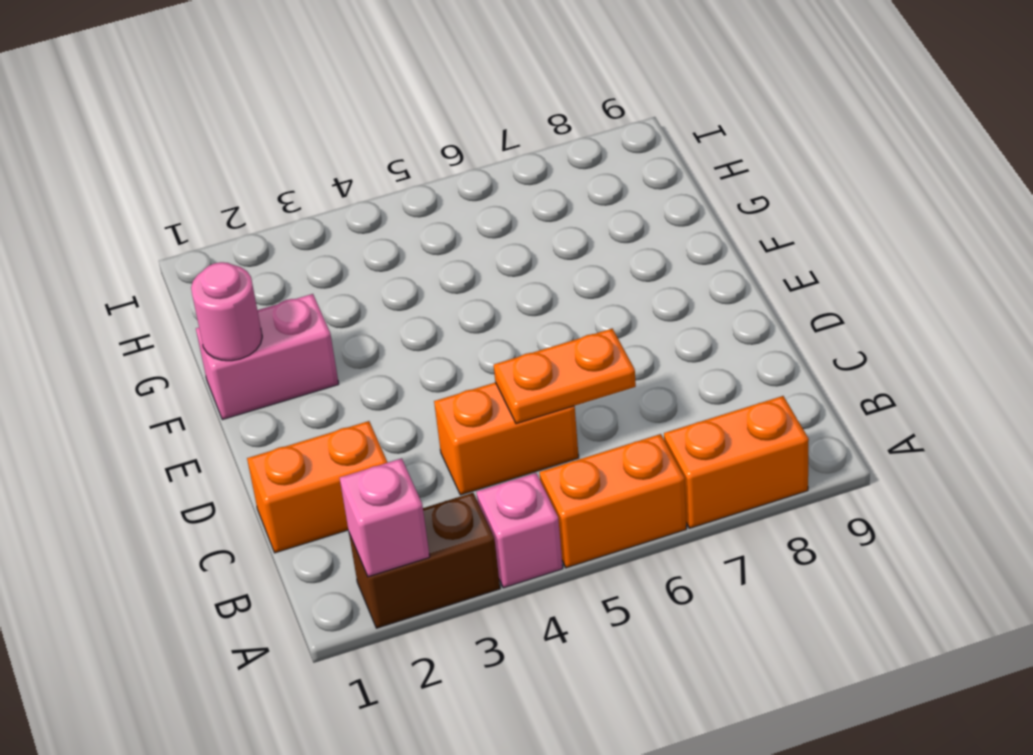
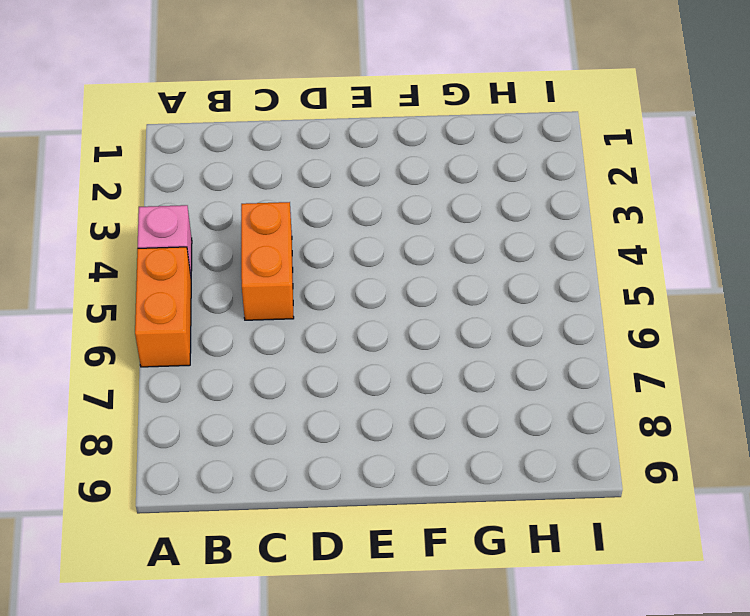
none -> brown brick A2:A3 level 1
none -> orange brick A7:A8 level 1

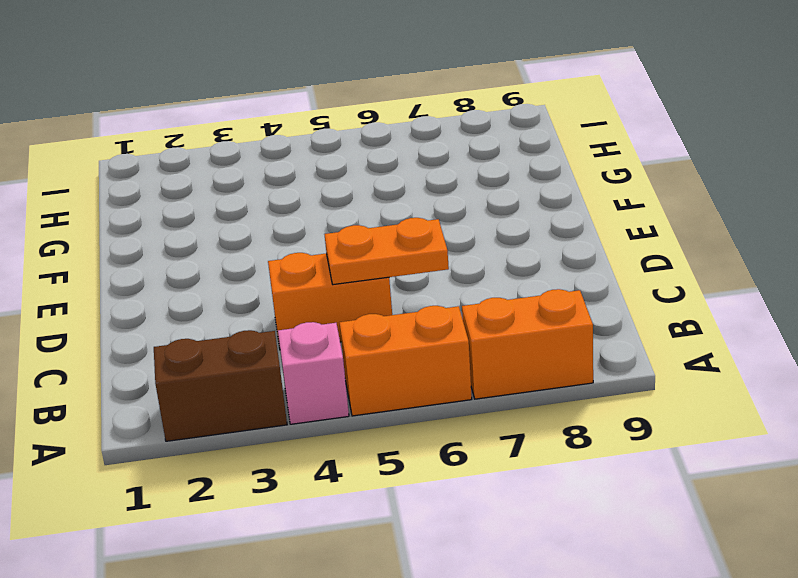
none -> orange brick C1:C2 level 1
none -> pink brick F1:F2 level 1

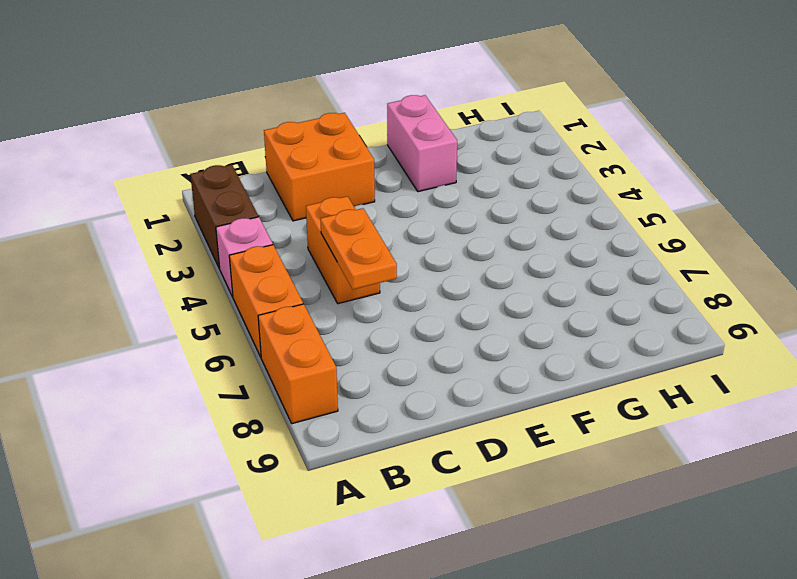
orange brick C1:D2 level 1 -> orange brick C1:C2 level 1
none -> pink brick A2 level 2
none -> pink round brick F1 level 2

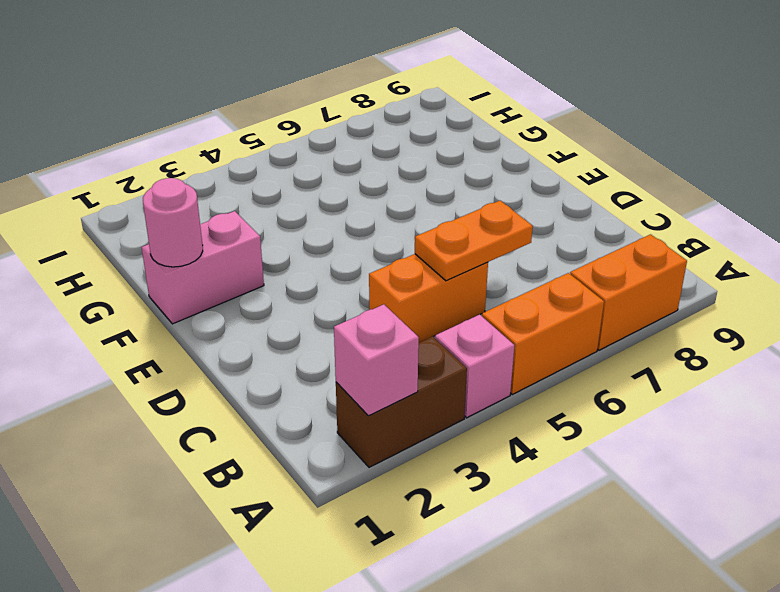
none -> orange brick C1:C2 level 1

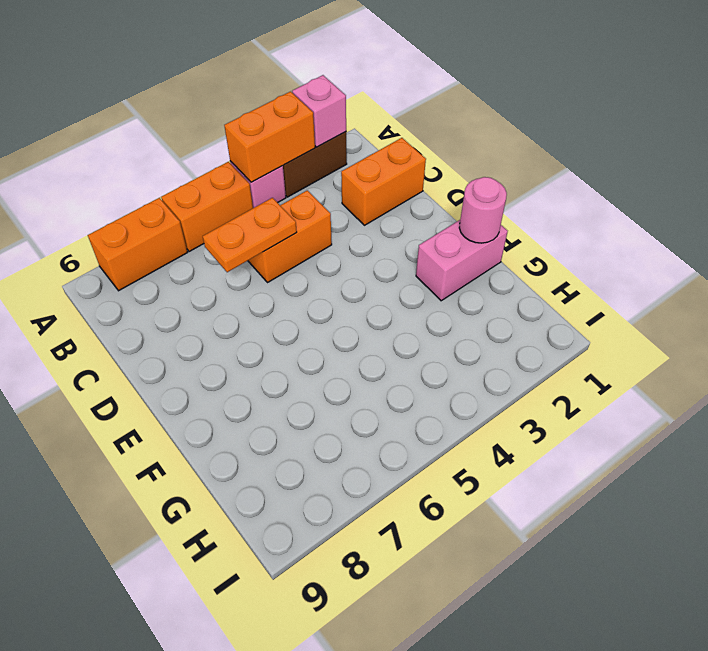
orange brick A3:A4 level 2 -> none

